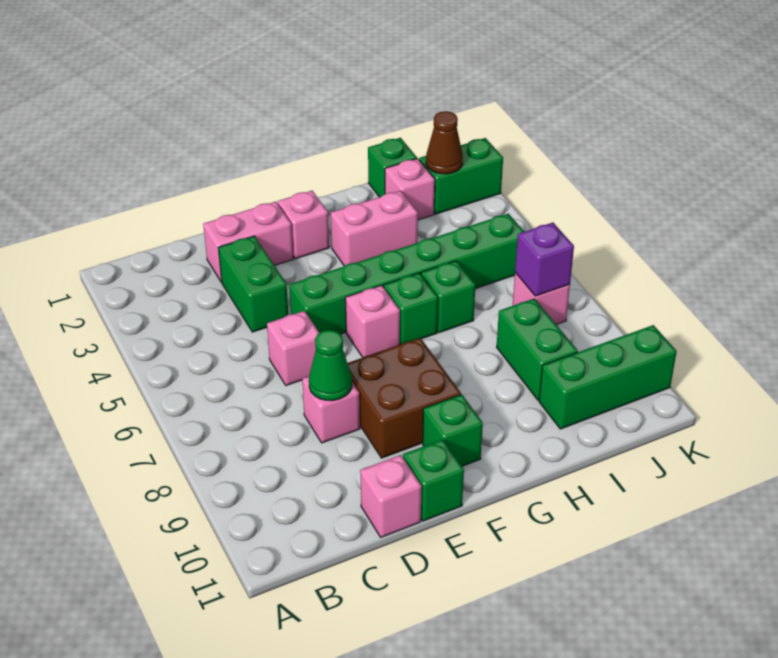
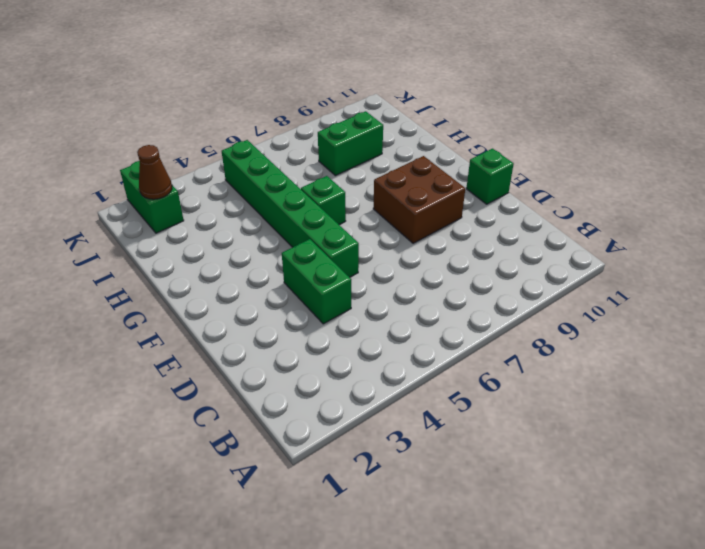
green brick D4:E4 level 1 -> green brick D3:D4 level 1
none -> pink brick D2:E2 level 1
none -> pink brick D6 level 1
none -> pink brick D8 level 1

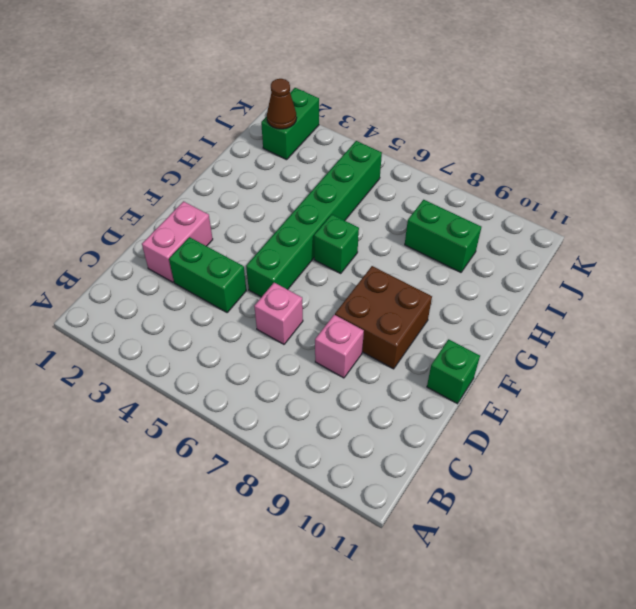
none -> pink brick D11 level 1
none -> pink brick F2 level 1
none -> pink brick F6 level 1

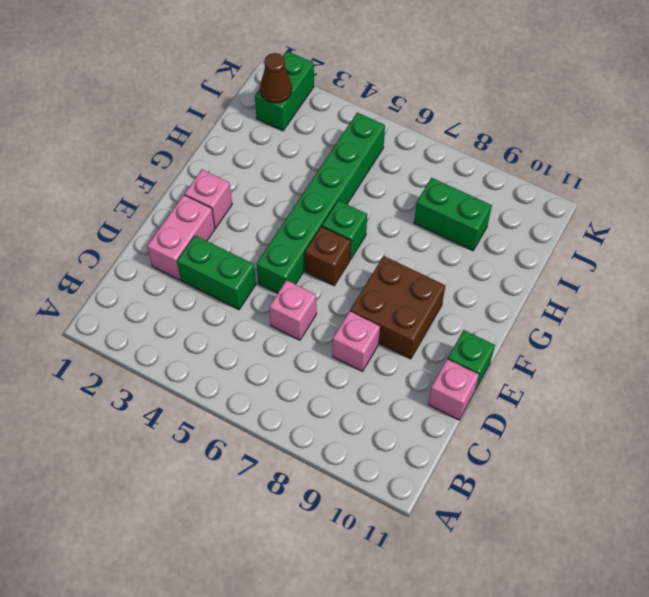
brown brick F6 level 1 -> pink brick F6 level 1
none -> green brick F10 level 1
none -> pink brick G3:H3 level 1
none -> green brick H6 level 1

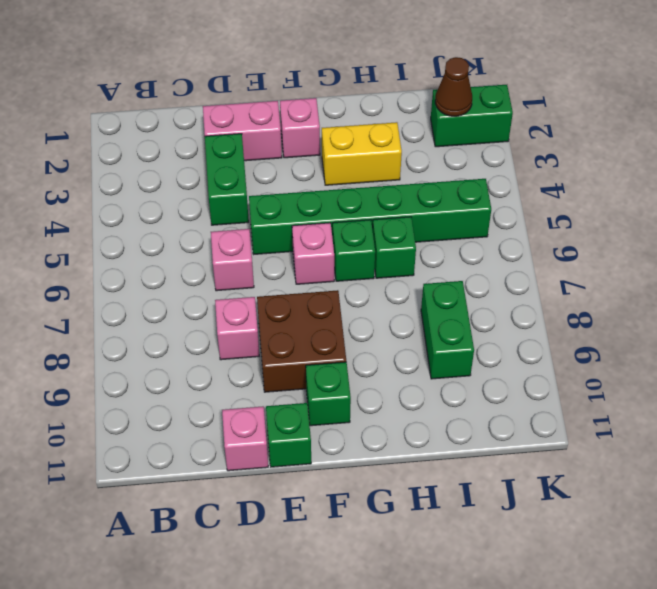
yellow brick G3:H3 level 1 -> pink brick G3:H3 level 1
none -> green brick I1 level 1
none -> pink brick I2 level 1
none -> green brick I10:K10 level 1

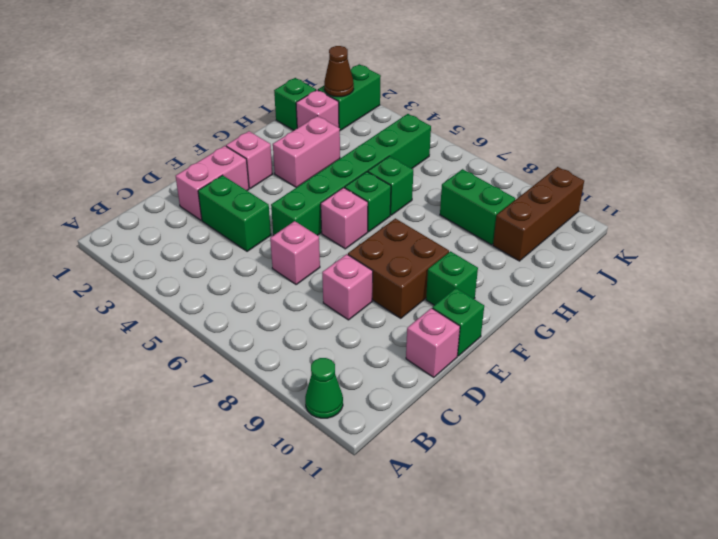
green cone A10 level 1 -> green cone D8 level 2
brown brick I10:K10 level 1 -> green brick I10:K10 level 1
none -> pink brick J7 level 1
none -> purple brick J7 level 2

